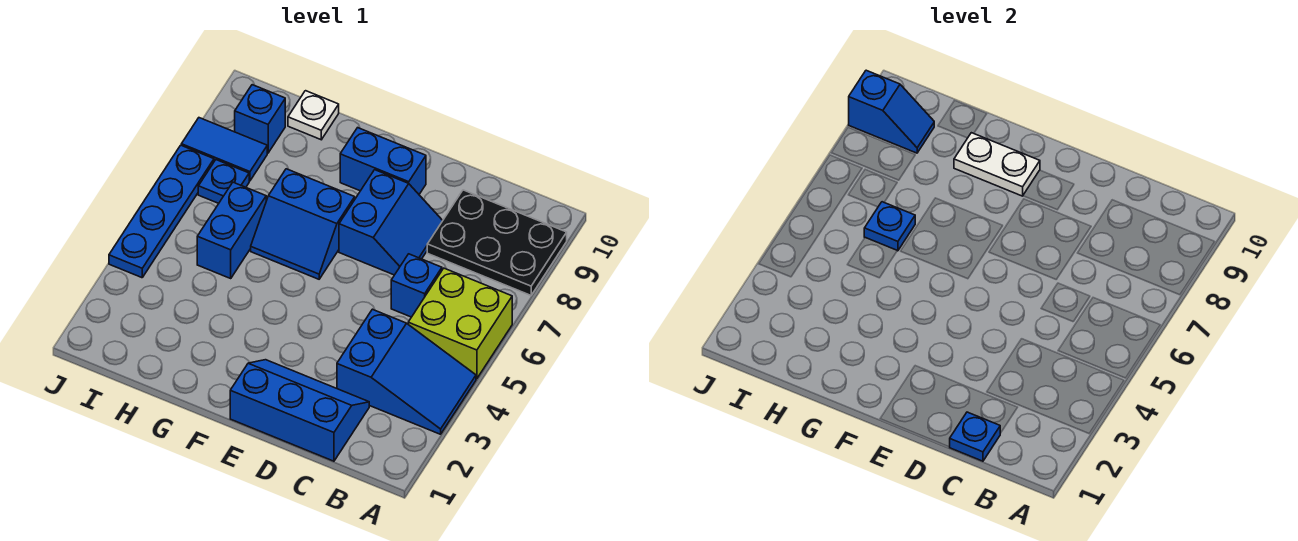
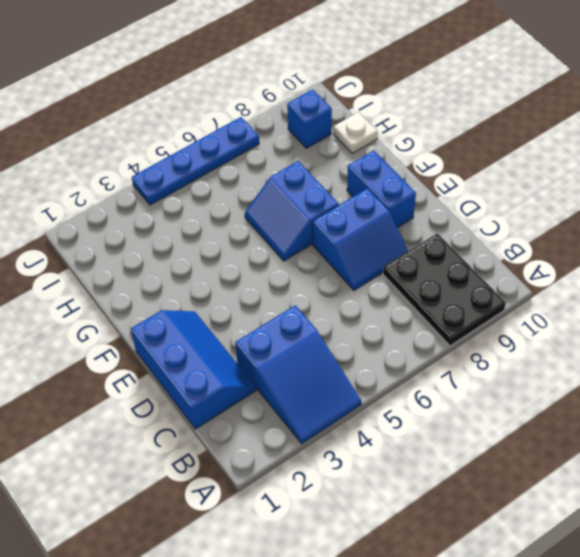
none -> lime brick A5:B6 level 1
none -> blue brick C6 level 1
none -> blue brick H5:H6 level 1

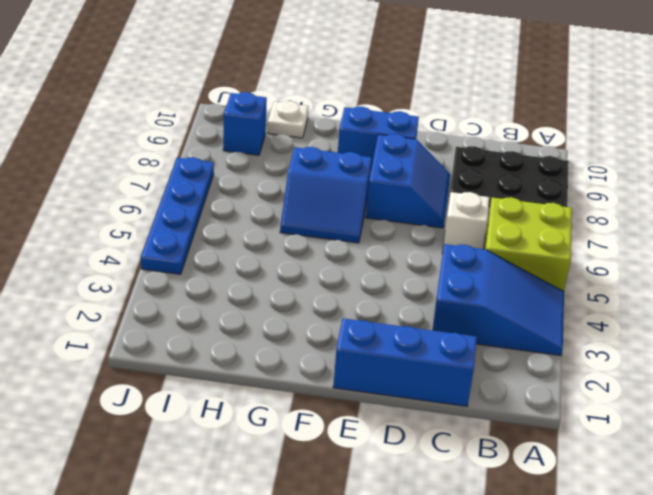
white brick C6 level 1 -> blue brick C6 level 1
none -> blue brick H5:H6 level 1
none -> blue plate I7 level 1
none -> blue tile I8:J8 level 1

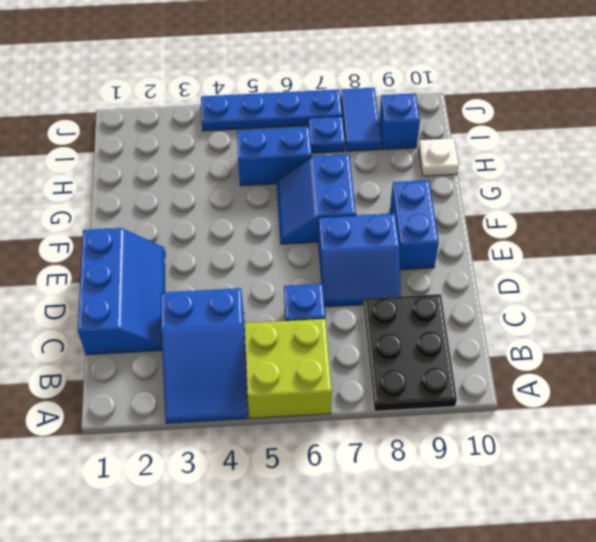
none -> blue plate C1 level 2
none -> white plate F9:G9 level 2
none -> blue plate H6 level 2

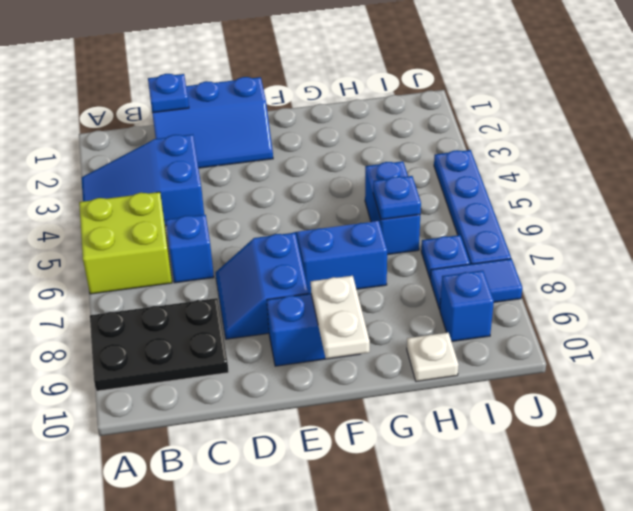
white plate F9:F10 level 2 -> white plate F9:G9 level 2
none -> blue slope I9:J9 level 2 top J

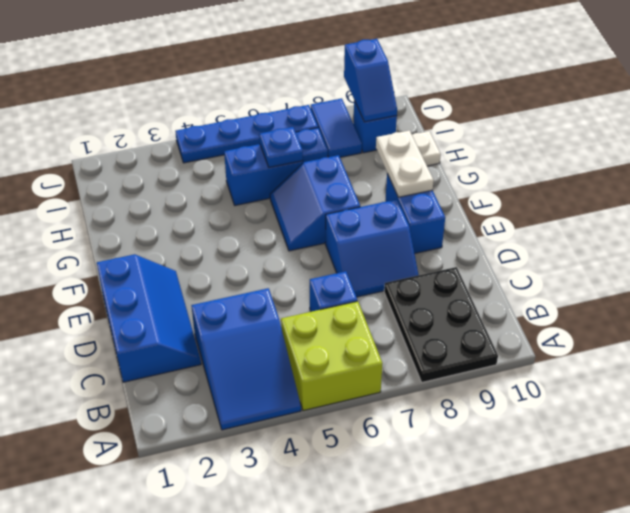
none -> blue plate C1 level 2

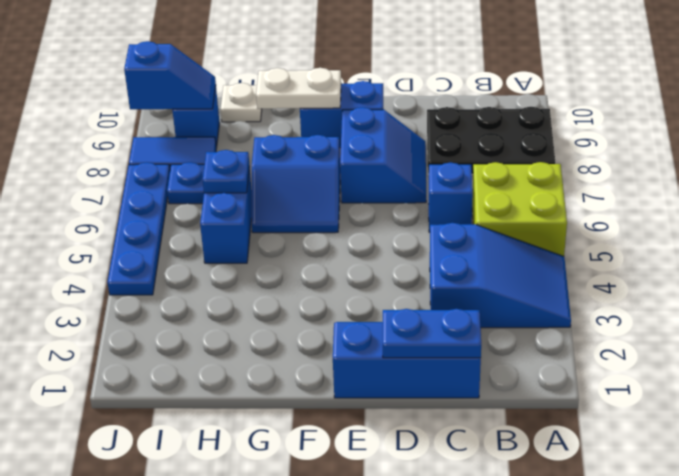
blue plate C1:D1 level 2 -> blue plate C1 level 2

